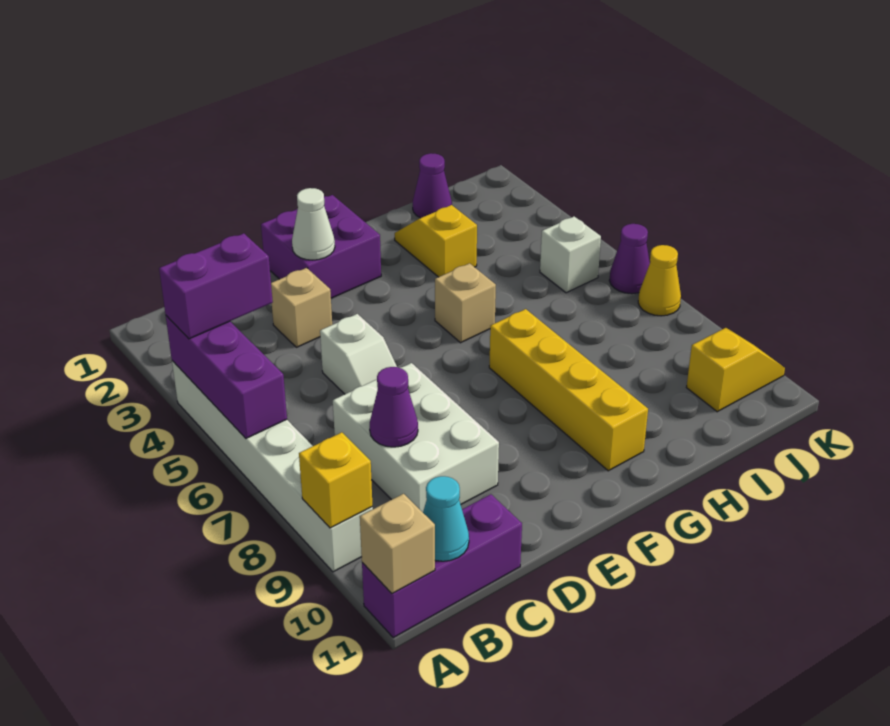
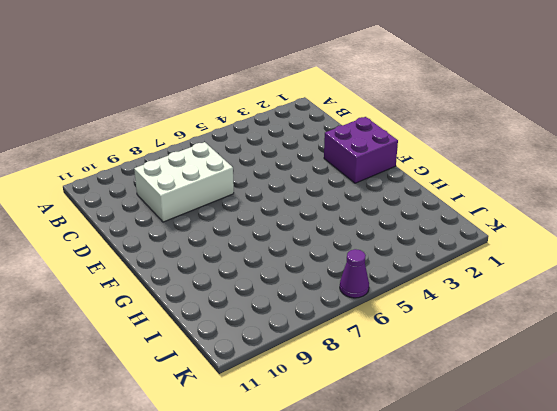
none -> white brick A4:A9 level 1
none -> purple brick A11:C11 level 1
none -> tan brick D3 level 1

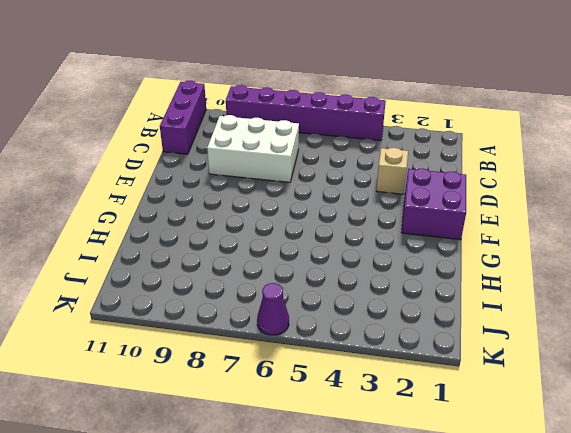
purple brick A4:A9 level 1 -> white brick A4:A9 level 1
none -> white slope D5:D6 level 1 top 5
none -> tan brick G5 level 1
none -> yellow brick G7:G10 level 1

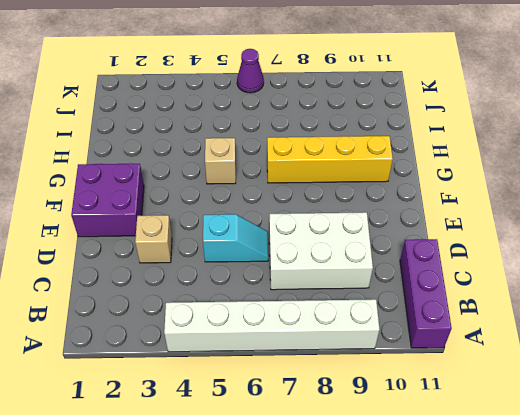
cyan slope D5:D6 level 1 top 5 -> white slope D5:D6 level 1 top 5
none -> yellow slope H2:H3 level 1 top 3
none -> purple cone I1 level 1
none -> white brick J5 level 1

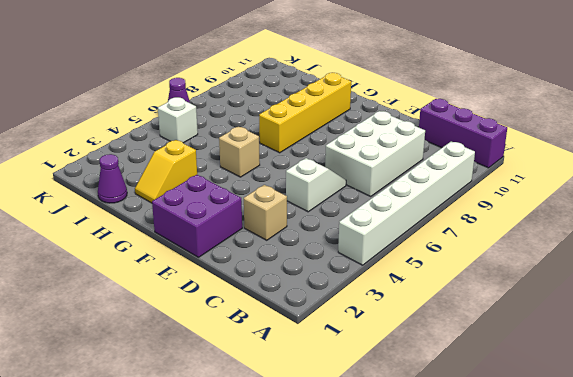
none -> yellow slope J10:K10 level 1 top J
none -> yellow cone K7 level 1
none -> purple brick A4:A6 level 2

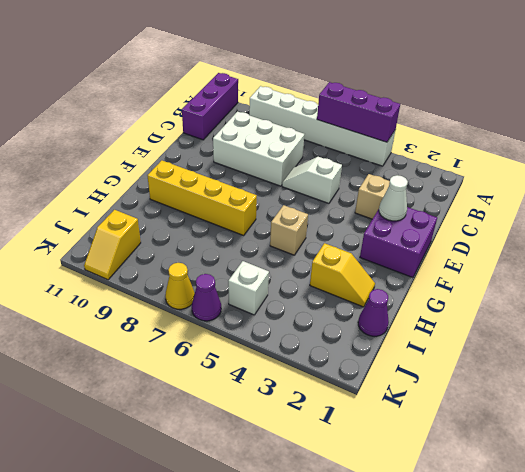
none -> yellow brick A9 level 2
none -> tan brick A11 level 2
none -> cyan cone B11 level 2

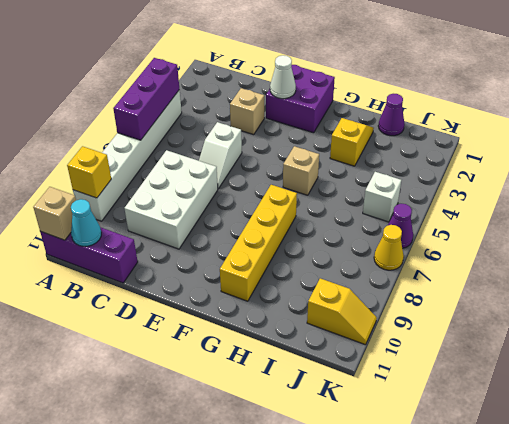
none -> purple cone C8 level 2
none -> purple brick A4:B4 level 3

